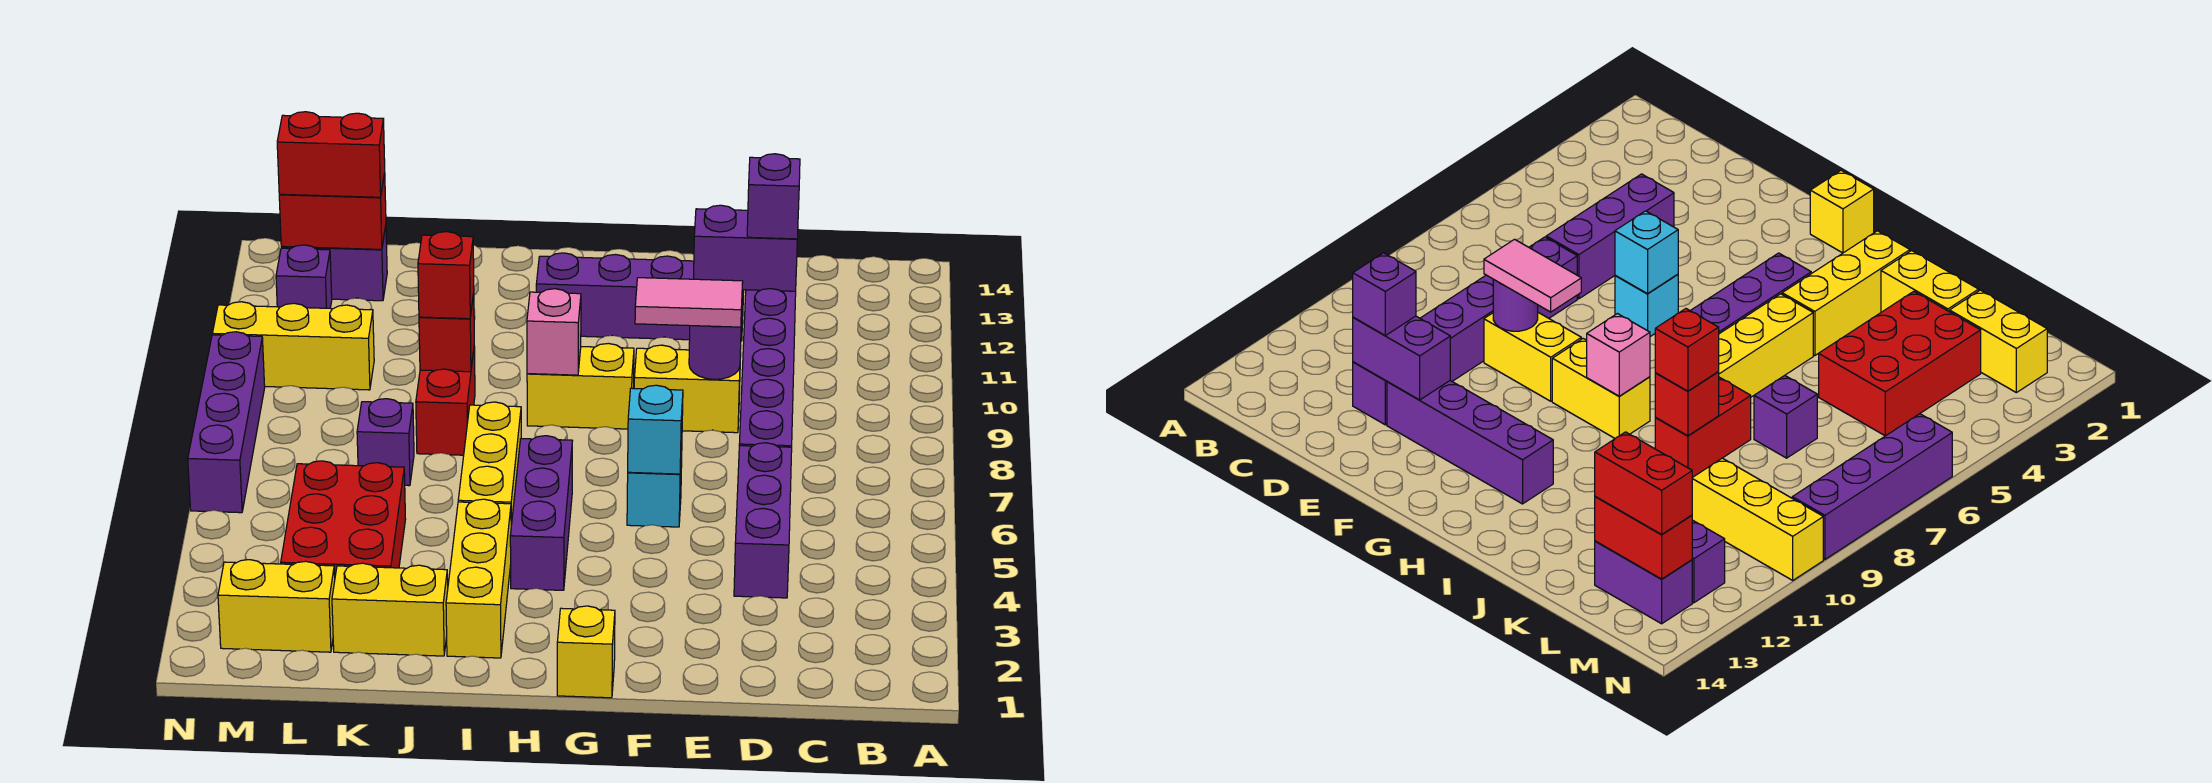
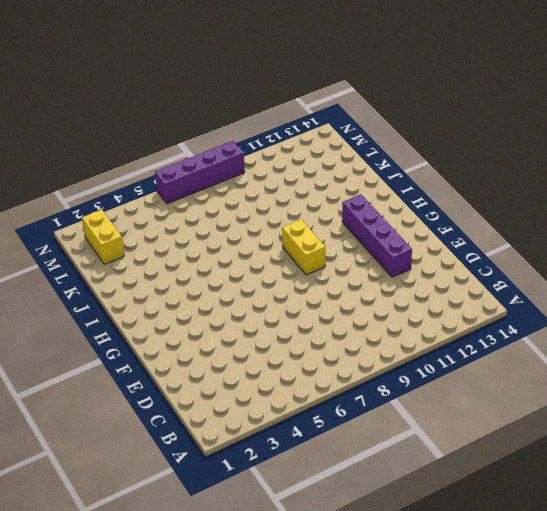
none -> purple brick D4:D6 level 1
none -> purple brick D7:D12 level 1
none -> yellow brick E9:F9 level 1

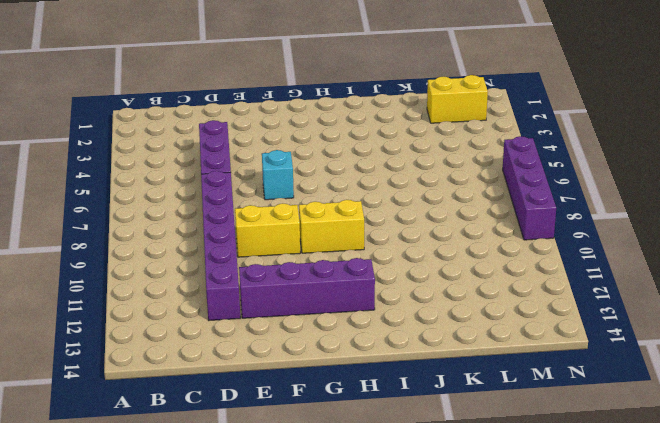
none -> yellow brick G1 level 1
none -> purple brick H4:H6 level 1
none -> yellow brick I2:I4 level 1

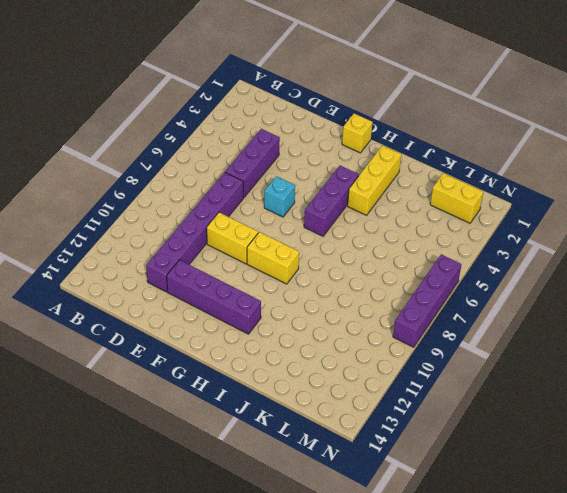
none -> yellow brick I5:I7 level 1
none -> yellow brick J2:K2 level 1
none -> red brick J8:J9 level 1

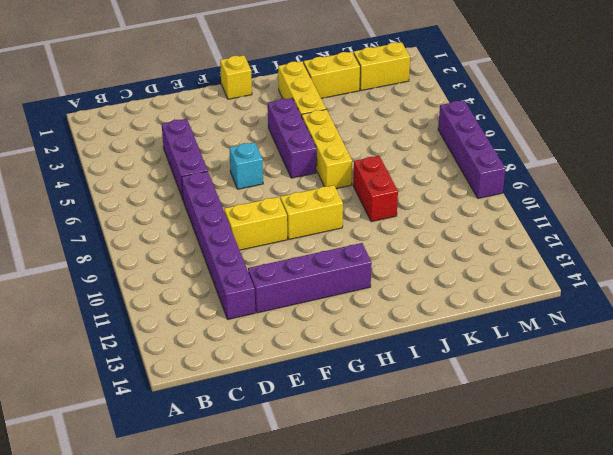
none -> red brick K3:L5 level 1
none -> purple brick K7 level 1
none -> yellow brick L10:N10 level 1

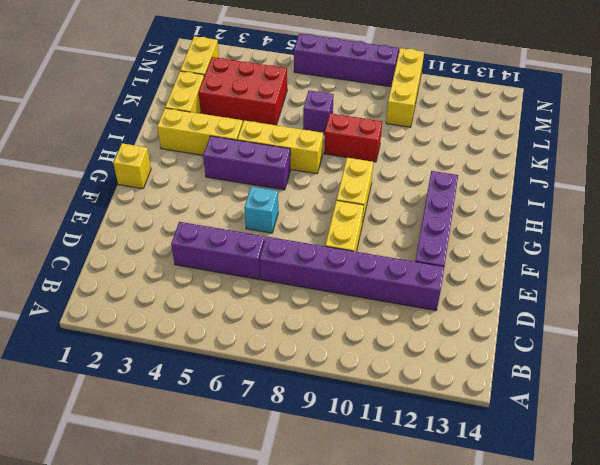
none -> purple brick L13:M13 level 1
none -> purple brick M12 level 1
none -> purple brick D12:E12 level 2

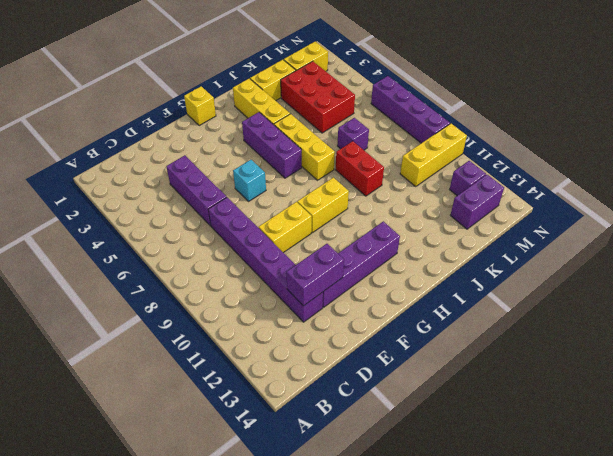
none -> purple round brick E9 level 2
none -> cyan brick F6 level 2
none -> pink brick H9 level 2

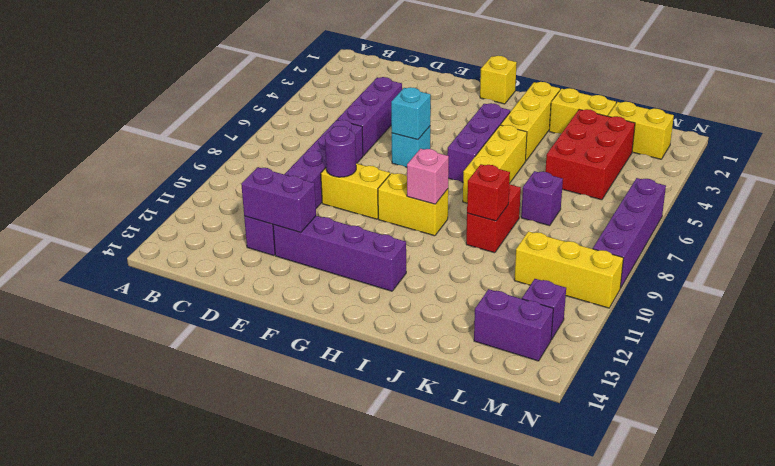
none -> red brick L13:M13 level 2
none -> purple brick D12 level 3
none -> pink tile E9:F9 level 3

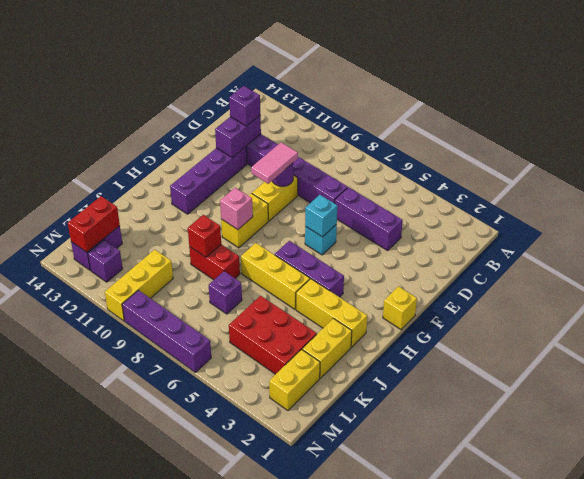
none -> red brick J9 level 3
none -> red brick L13:M13 level 3

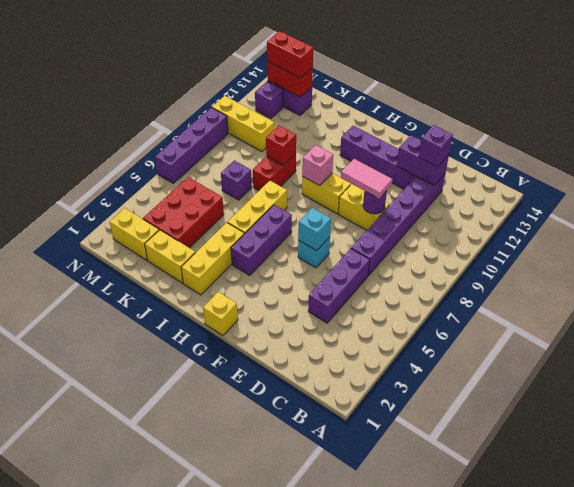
none -> red brick J9 level 3

